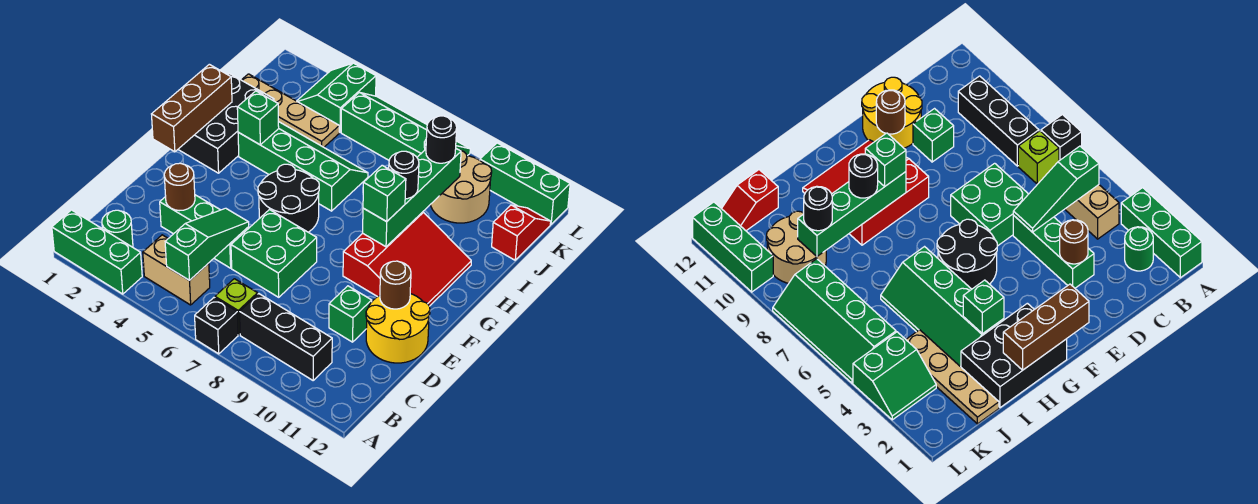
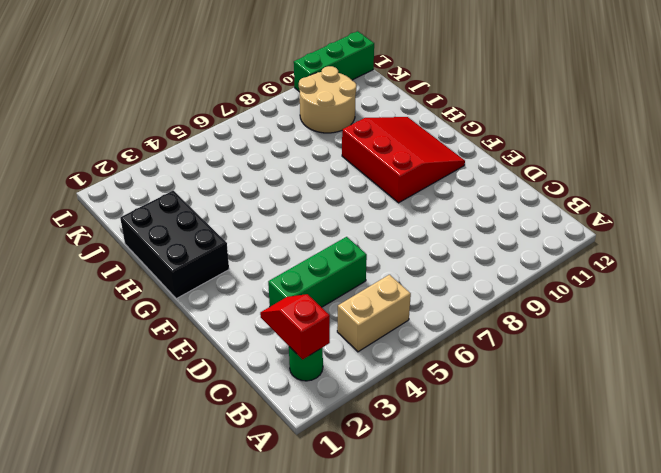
red slope B2:C2 level 2 top B -> red slope J12:K12 level 1 top J
none -> green brick A1:A3 level 1
none -> black brick A7 level 1
none -> lime brick B7 level 1

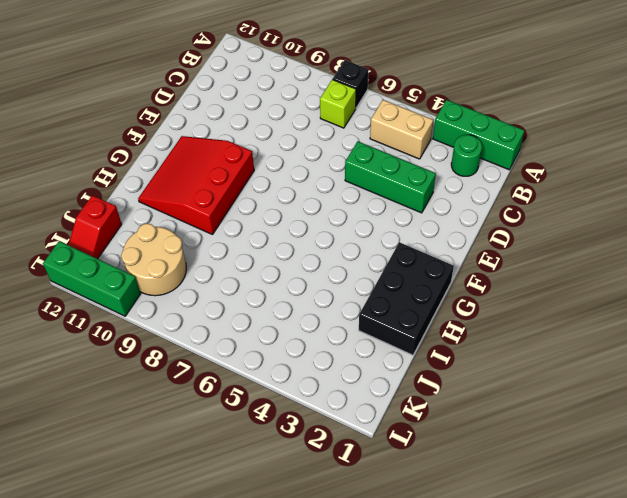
none -> black brick B8:B10 level 1
none -> green brick D6:E7 level 1
none -> green brick D10 level 1

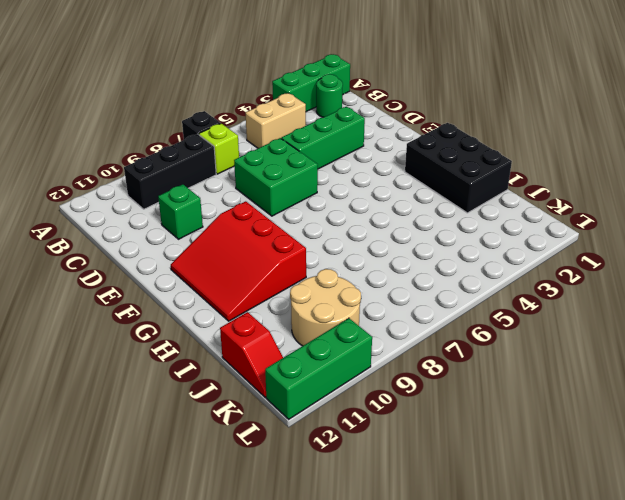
none -> yellow round brick D11:E12 level 1
none -> black round brick F5:G6 level 1
none -> green slope H3:I6 level 1 top H

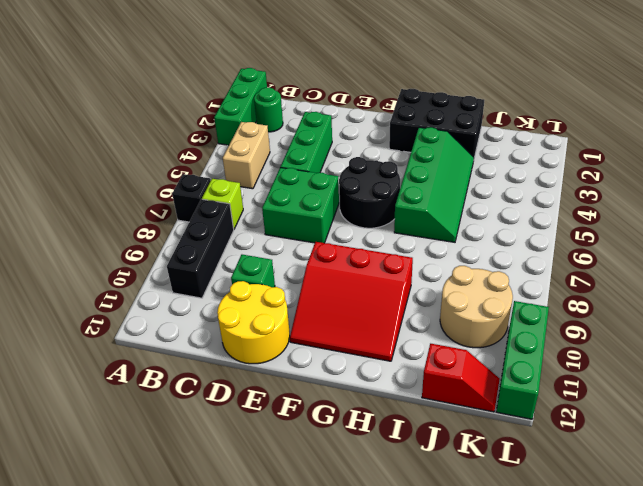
none -> tan plate J1:J4 level 1
none -> green slope K3:L4 level 1 top 4
none -> green slope K5:L8 level 1 top K

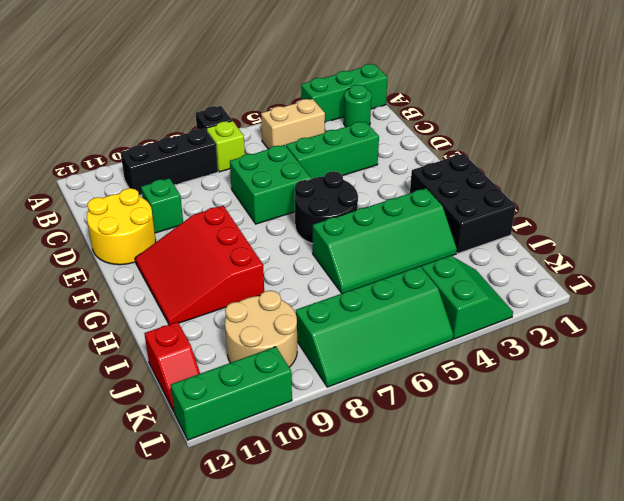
none -> tan plate J1:J4 level 1
none -> green slope B5:D5 level 2 top B
none -> brown round brick D3 level 2

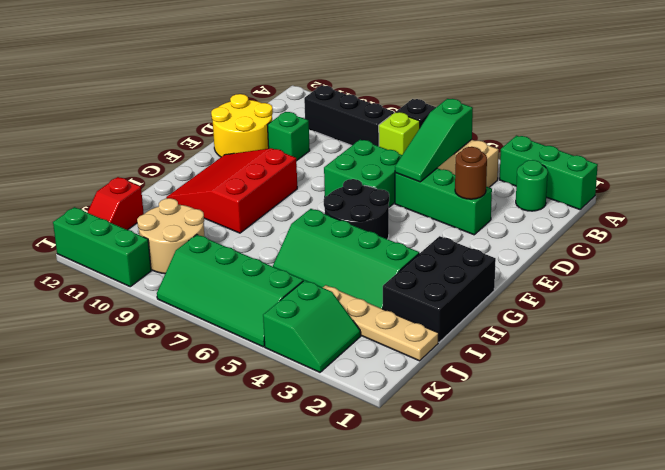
none -> brown round brick E11 level 2
none -> brown brick F1:H1 level 2
none -> green brick G9:J9 level 2

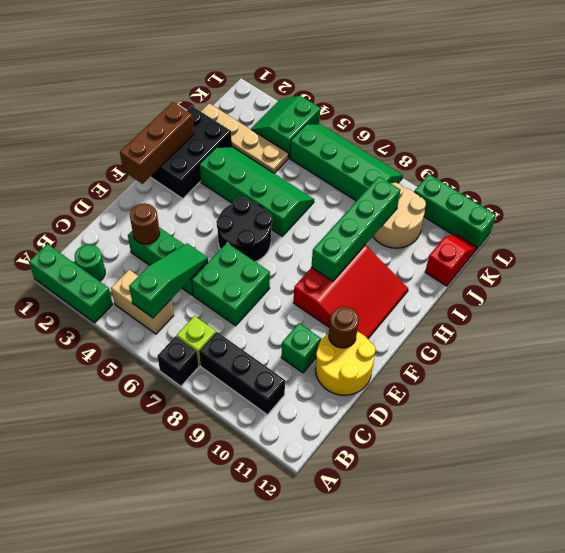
none -> green brick H3 level 2
none -> green brick G9 level 3
none -> black round brick H9 level 3

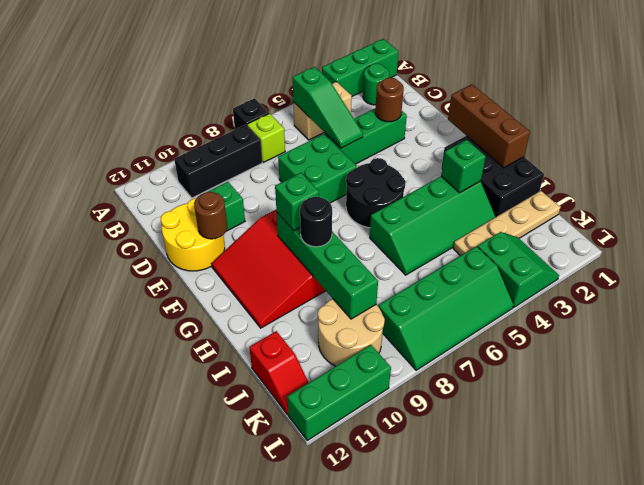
none -> black round brick J9 level 3

